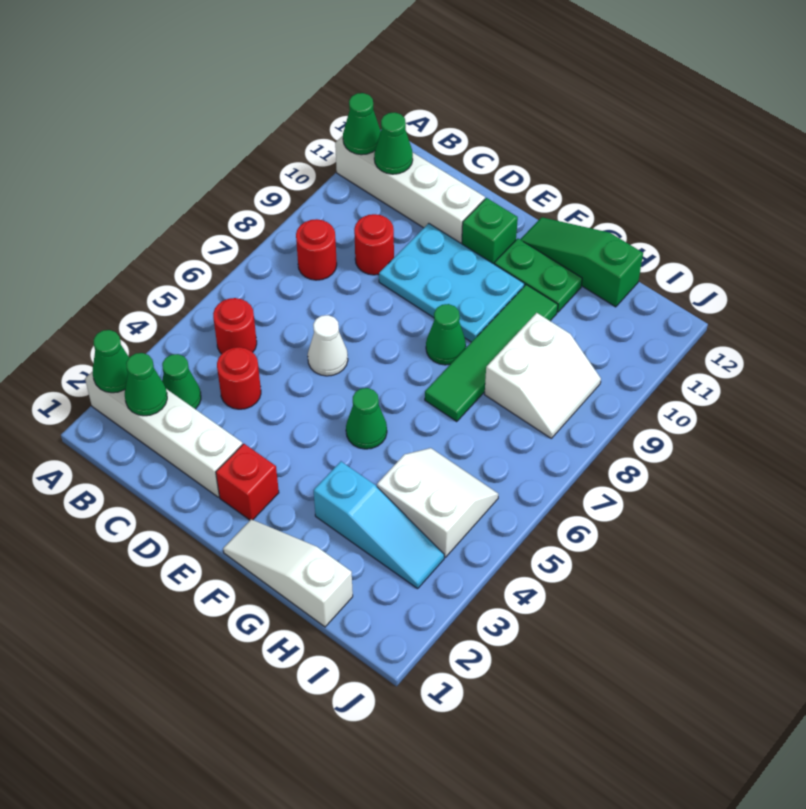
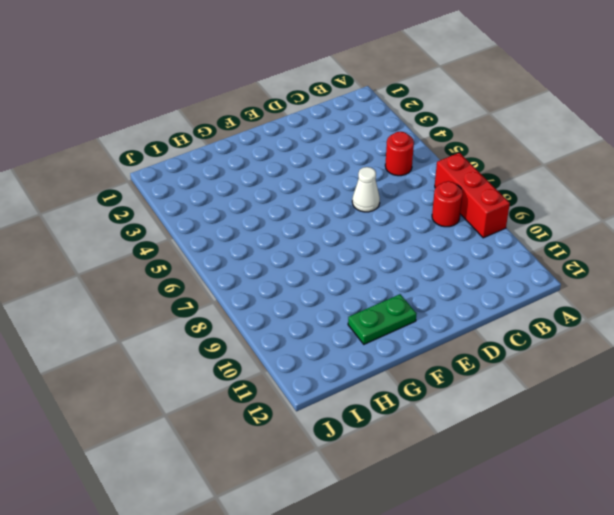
red brick A7:A9 level 1 -> none
none -> white brick A2:D2 level 1
none -> white brick A11:D11 level 1
none -> green cone B3 level 1

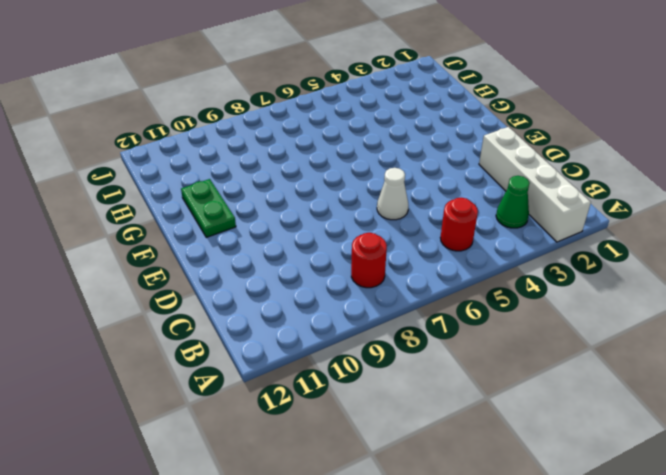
none -> white brick A11:D11 level 1
none -> red round brick C4 level 1
none -> red round brick C9 level 1

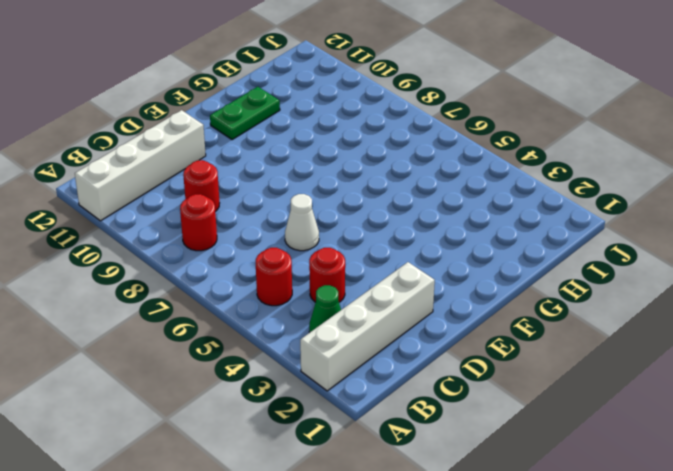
none -> cyan plate D9:F10 level 1
none -> red brick E2 level 1
none -> green brick E11 level 1

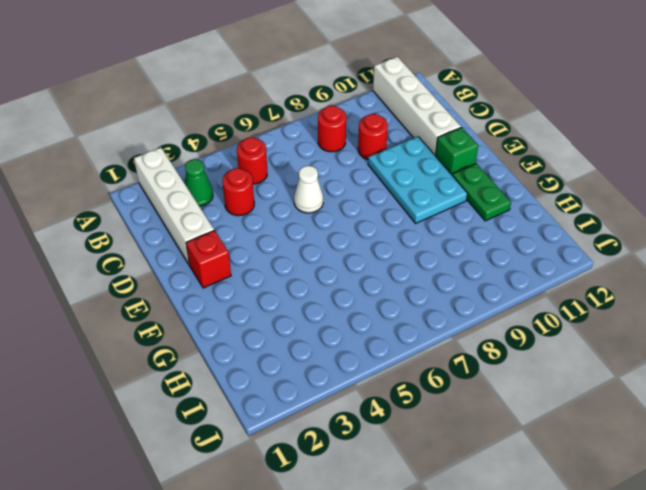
none -> white slope F1:H1 level 1 top H
none -> green cone F5 level 1
none -> green cone F8 level 1

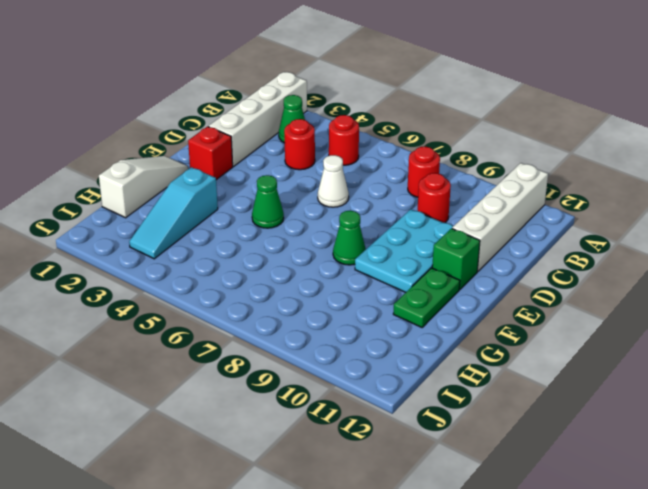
none -> green slope F12:H12 level 1 top H
none -> green tile G7:G10 level 1
none -> white slope H4:I5 level 1 top 4

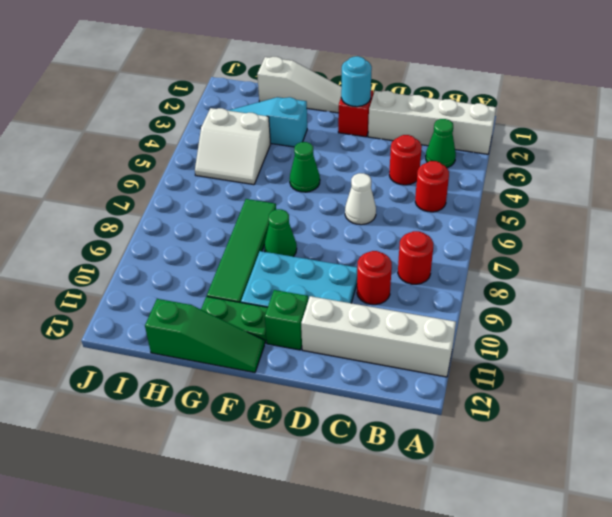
cyan round brick E2 level 2 -> none
none -> white slope H8:I9 level 1 top H
none -> green cone A2 level 2
none -> green cone A11 level 2

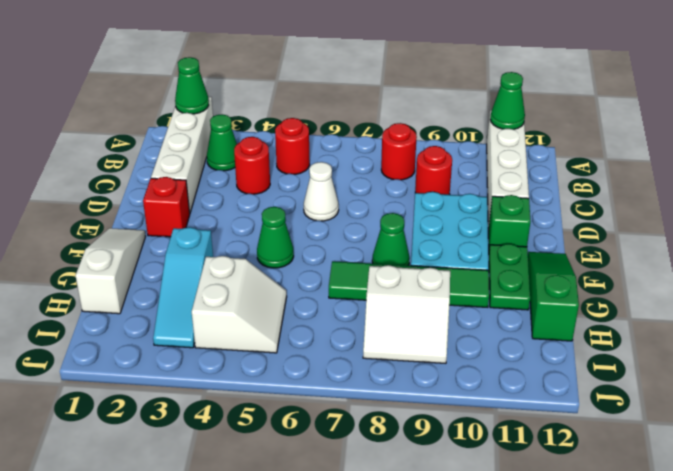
none -> green cone B2 level 2
none -> green cone B11 level 2

